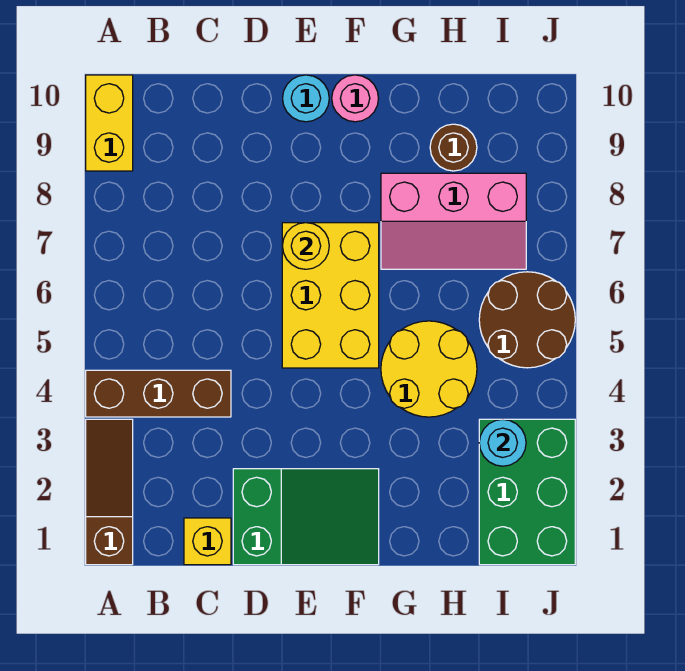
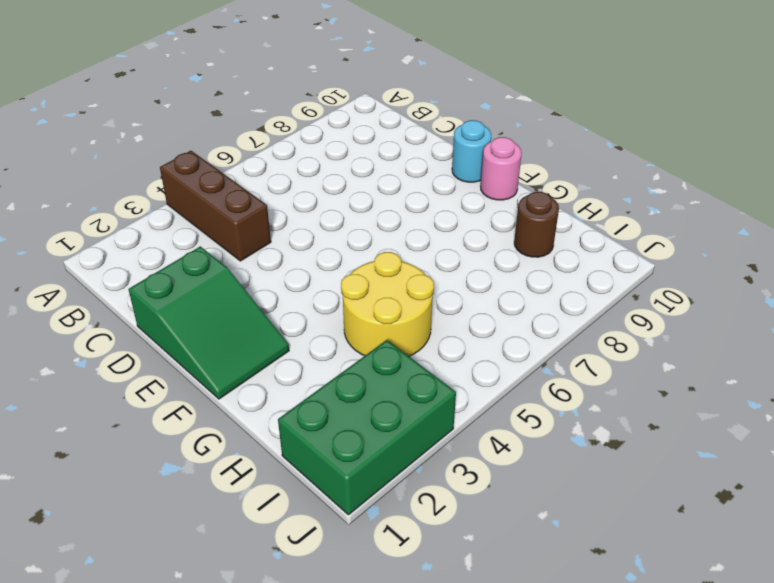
none -> brown slope A1:A3 level 1 top 1
none -> yellow brick A9:A10 level 1
none -> yellow brick C1 level 1

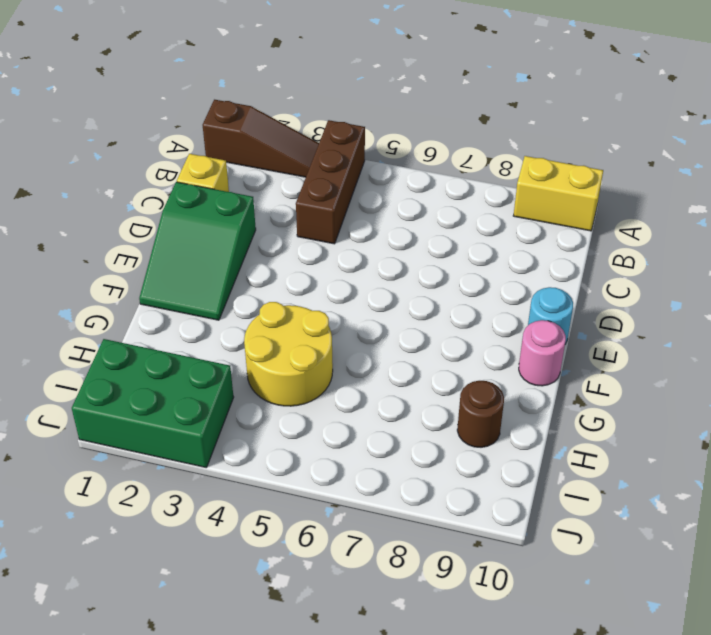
none -> yellow brick E5:F7 level 1
none -> pink slope G7:I8 level 1 top 8
none -> brown round brick I5:J6 level 1

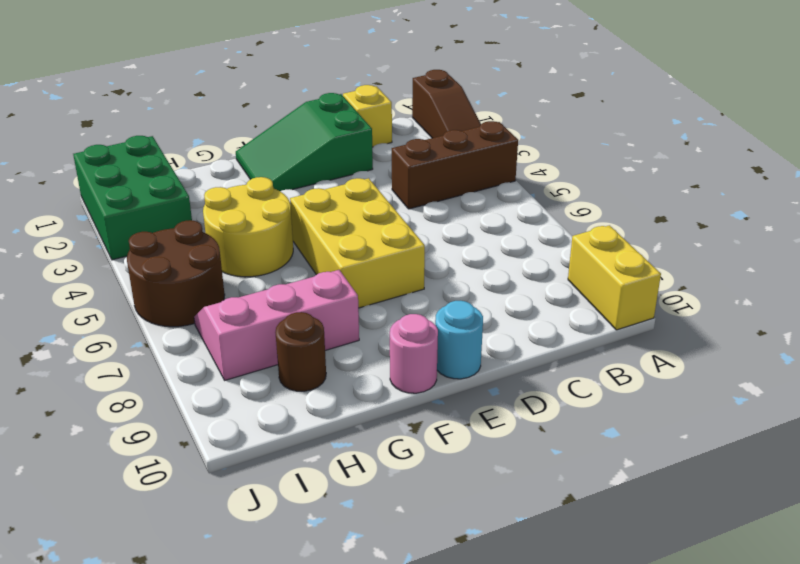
none -> yellow round brick E7 level 2
none -> cyan round brick I3 level 2

